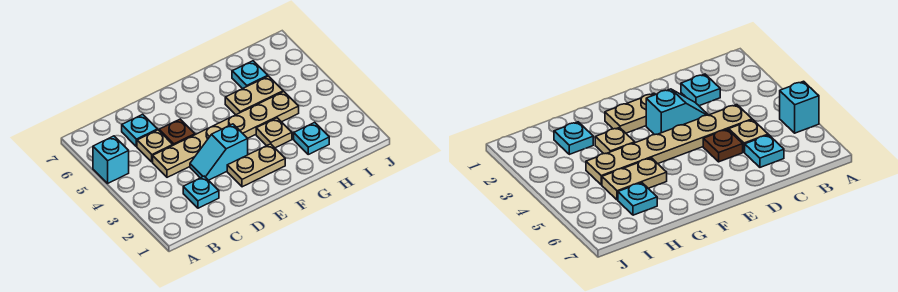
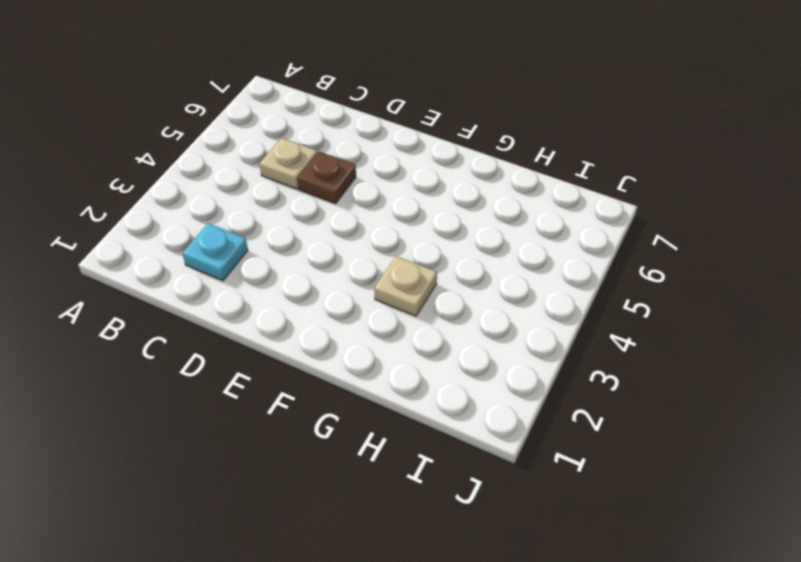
none -> cyan brick A5 level 1
none -> tan plate C4:H4 level 1
none -> cyan plate C6 level 1

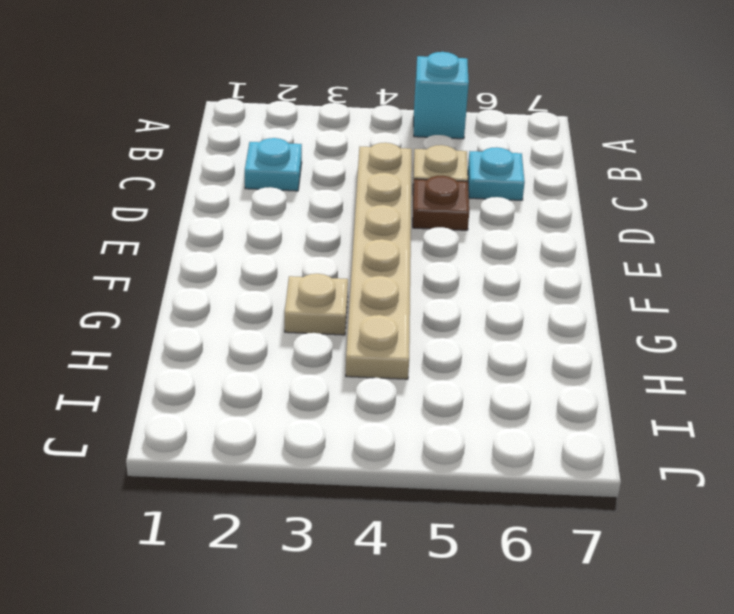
none -> cyan slope D3:E3 level 1 top E
none -> tan plate E2:F2 level 1
none -> tan plate G5:H5 level 1

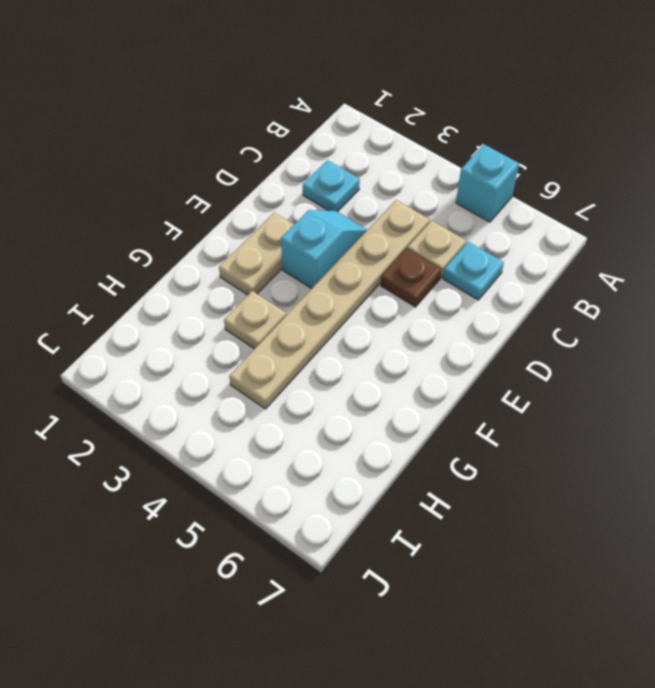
none -> tan plate G5:H5 level 1
none -> cyan plate H2 level 1
none -> cyan plate H6 level 1

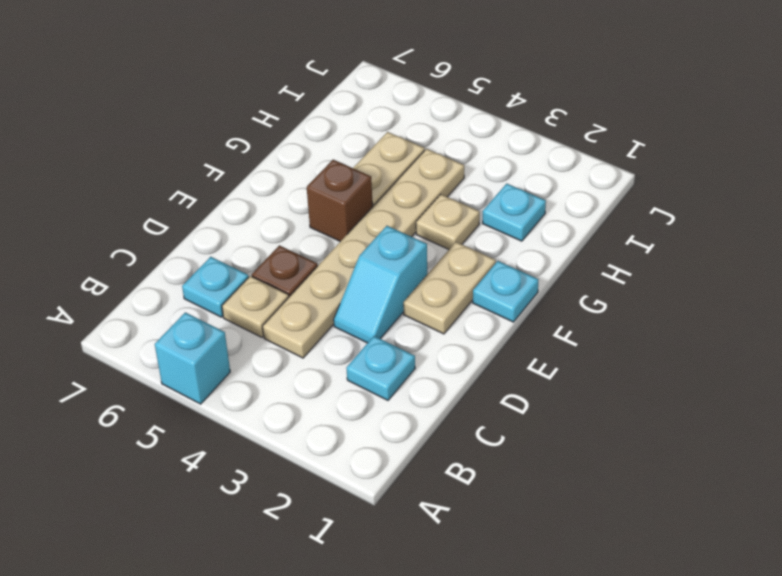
cyan plate F1 level 1 -> cyan plate H6 level 1
brown brick F5 level 1 -> none

